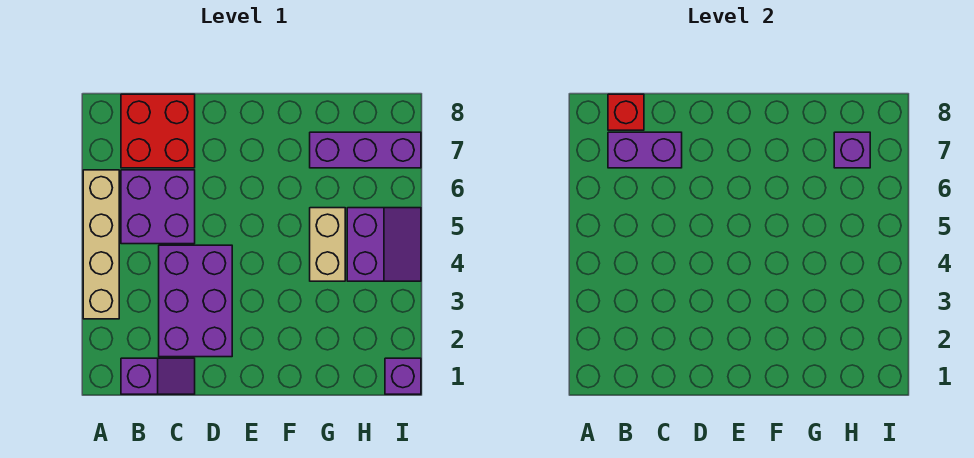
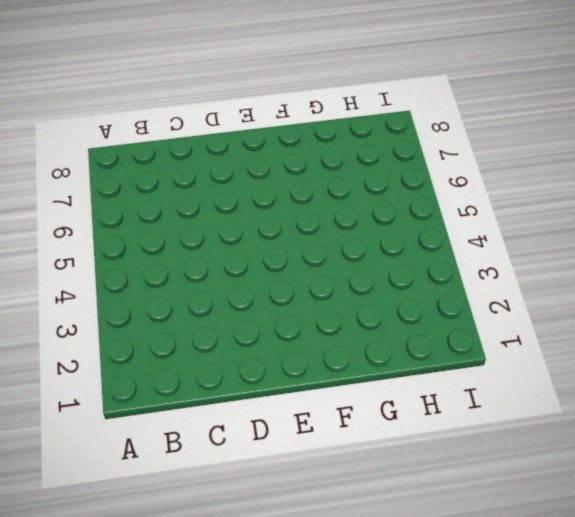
none -> tan brick A3:A6 level 1
none -> purple slope B1:C1 level 1 top B
none -> purple brick B5:C6 level 1

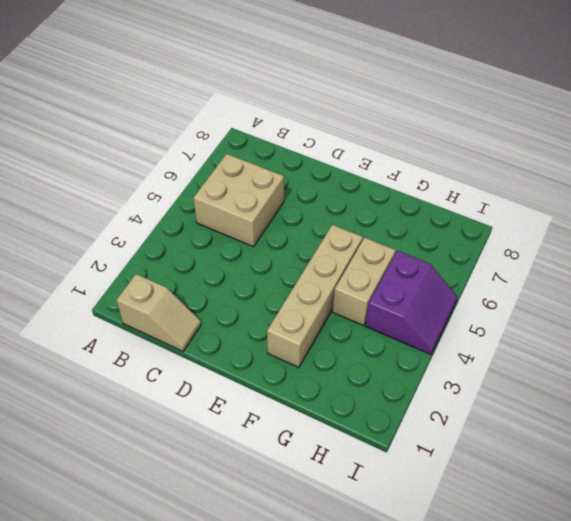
tan slope B1:C1 level 1 top B -> purple slope B1:C1 level 1 top B
tan brick B5:C6 level 1 -> purple brick B5:C6 level 1
tan brick F2:F5 level 1 -> tan brick A3:A6 level 1
none -> red brick B7:C8 level 1
none -> purple brick C2:D4 level 1
none -> purple brick G7:I7 level 1

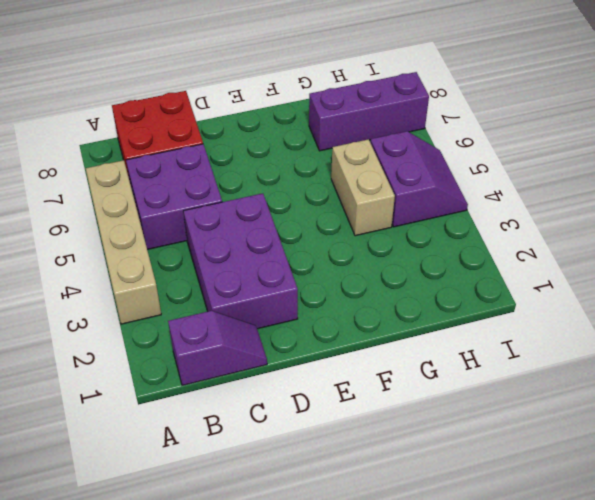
none -> purple brick I1 level 1
none -> purple brick B7:C7 level 2
none -> red brick B8 level 2

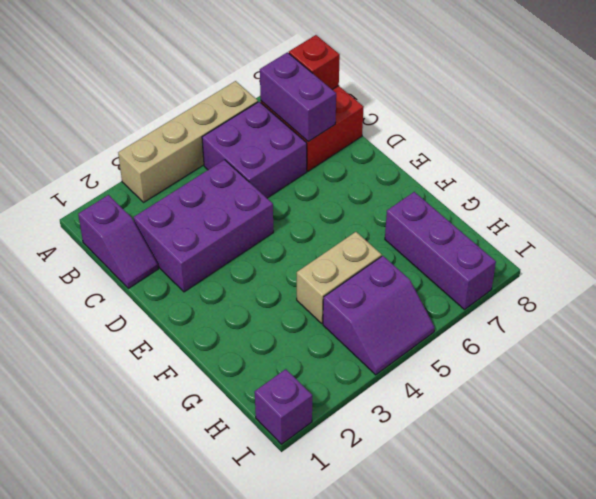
none -> purple brick H7 level 2

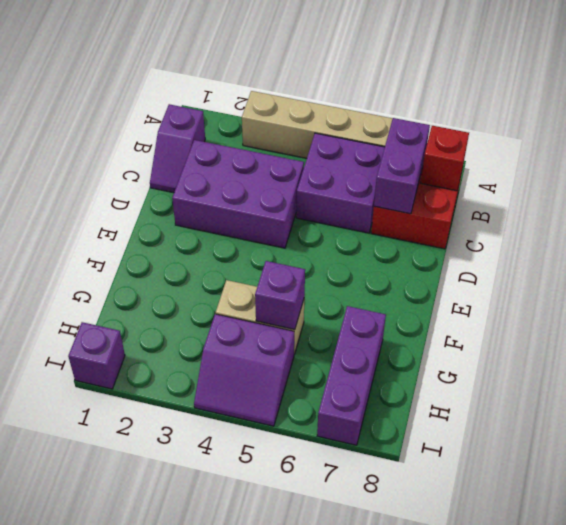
purple brick G5 level 2 -> purple brick H7 level 2

